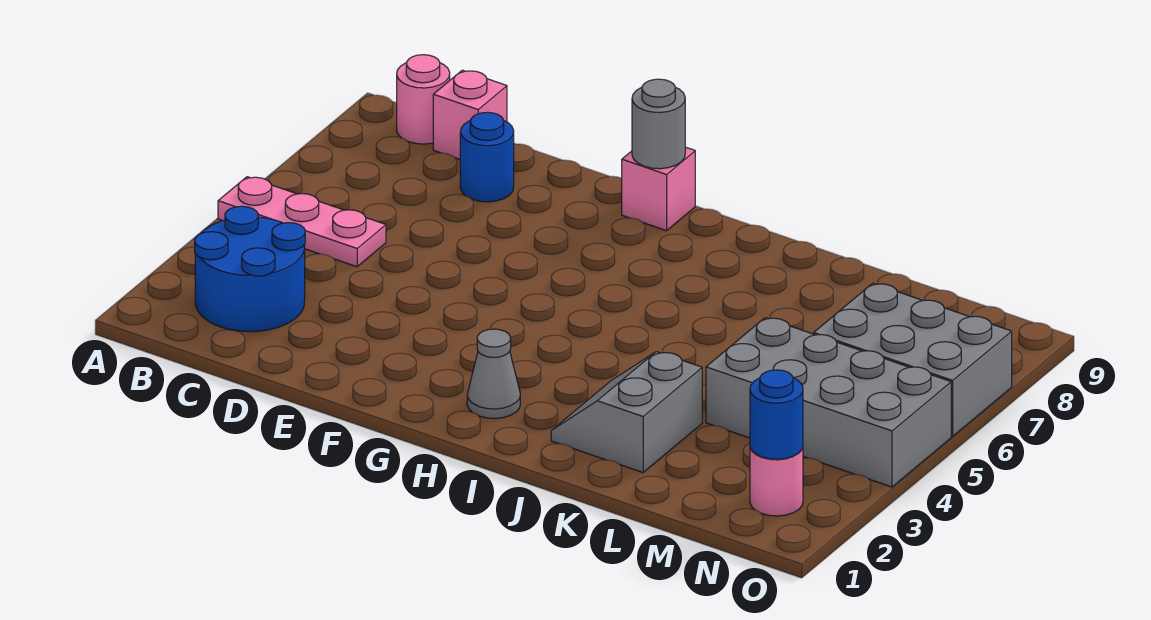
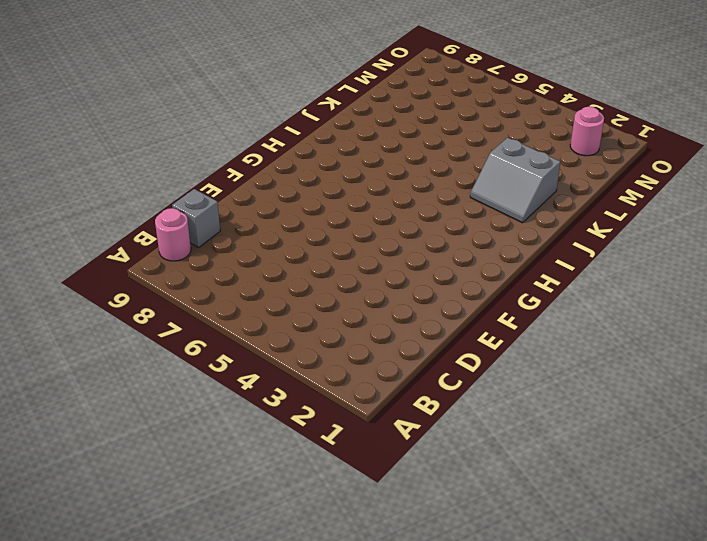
grey brick C9 level 1 -> pink brick C9 level 1
none -> pink plate A5:C5 level 1
none -> blue round brick B2:C3 level 1
none -> blue round brick D8 level 1

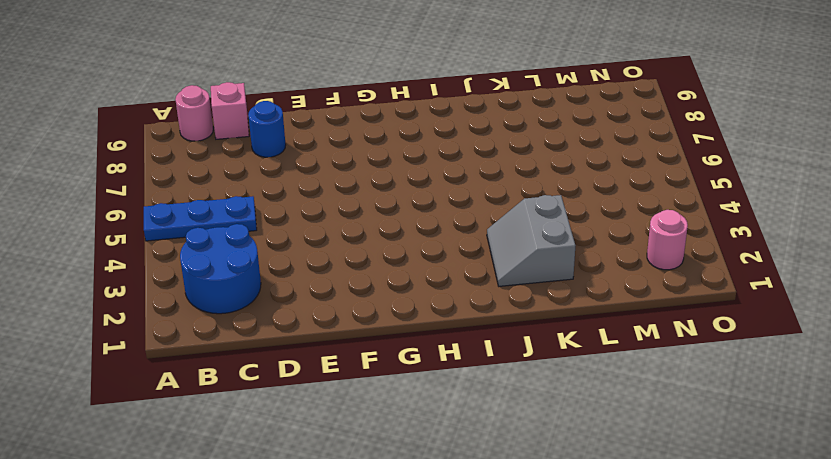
blue plate A5:C5 level 1 -> pink plate A5:C5 level 1
none -> pink brick G9 level 1
none -> grey cone H2 level 1
none -> grey brick L4:O5 level 1

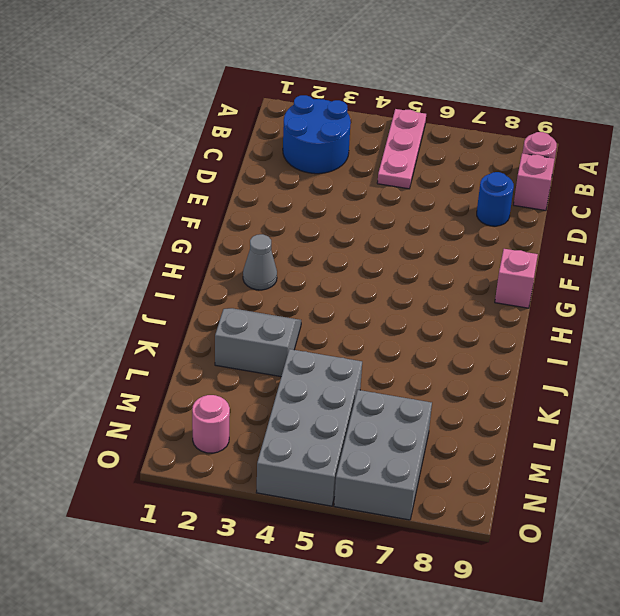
none -> grey round brick G9 level 2
none -> blue round brick N2 level 2

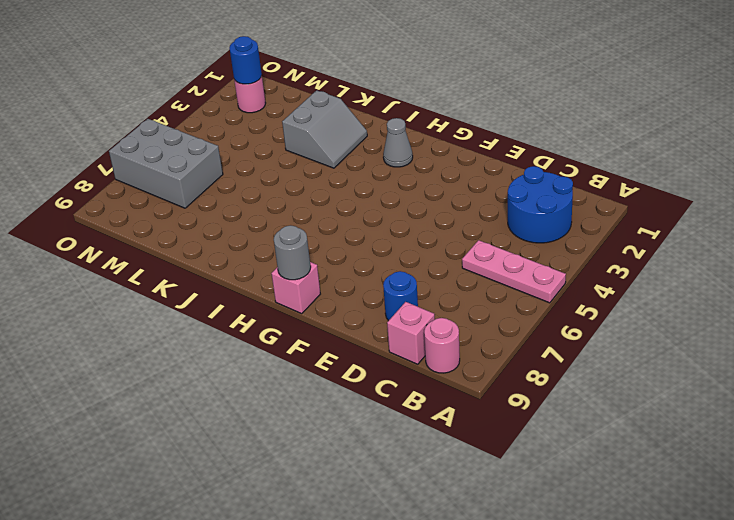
none -> grey brick L4:O5 level 1

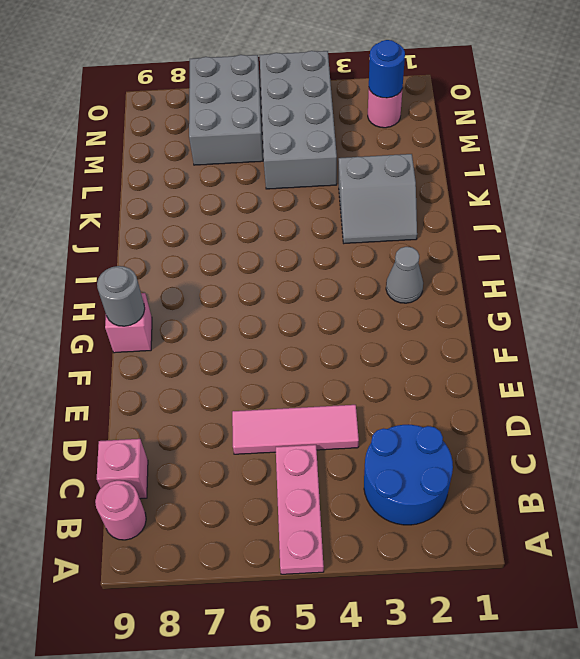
pink tile D4:D6 level 1 -> none
none -> blue round brick D8 level 1

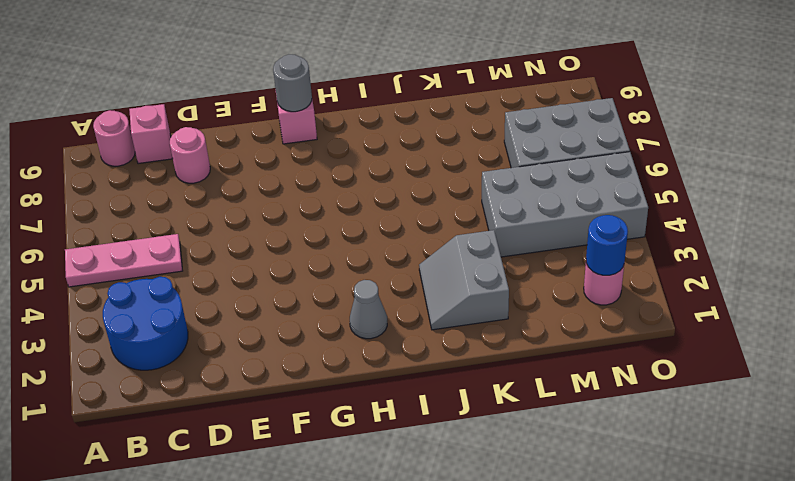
pink round brick D8 level 1 -> blue round brick D8 level 1

